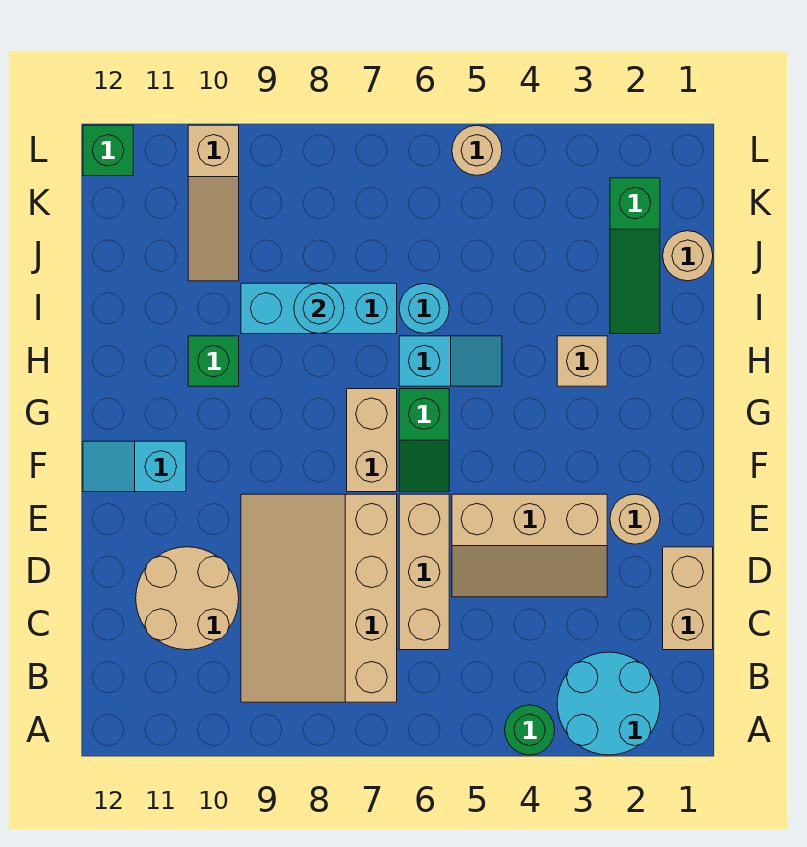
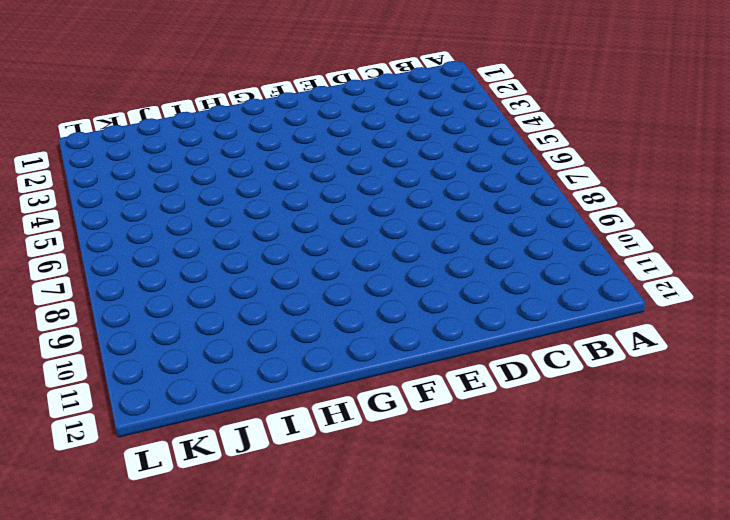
none -> cyan round brick A2:B3 level 1
none -> green round brick A4 level 1
none -> tan slope B7:E9 level 1 top 7

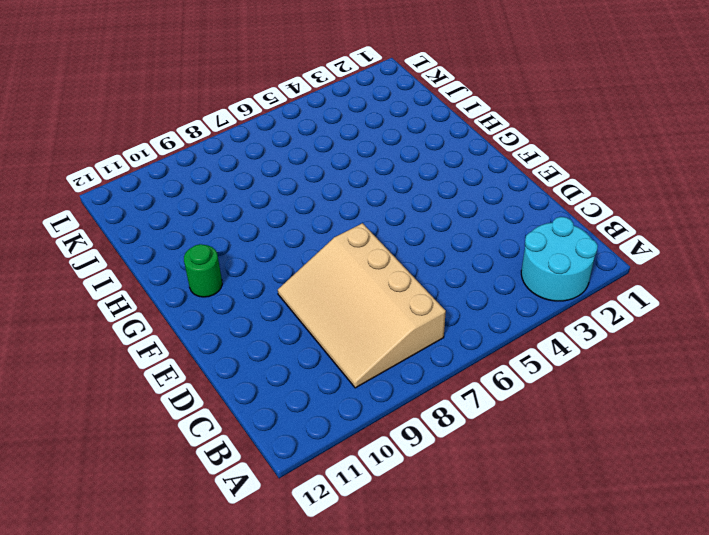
green round brick G11 level 1 -> green round brick A4 level 1
none -> tan brick C1:D1 level 1
none -> tan brick C6:E6 level 1
none -> tan round brick C10:D11 level 1

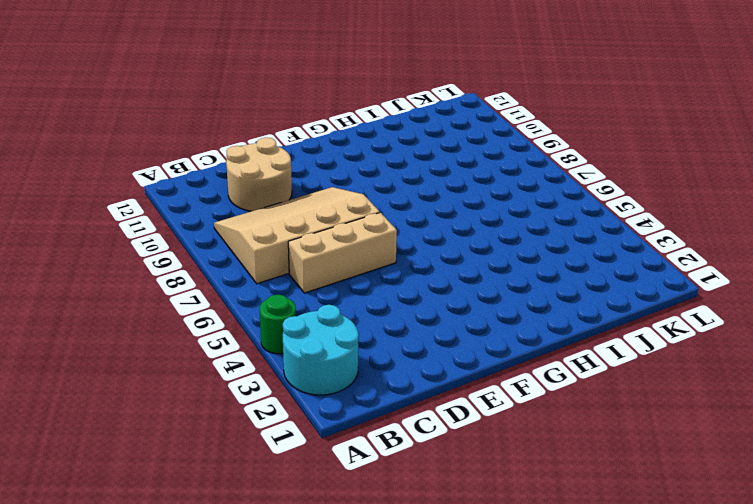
none -> tan brick C1:D1 level 1
none -> tan slope D3:E5 level 1 top E
none -> tan round brick E2 level 1

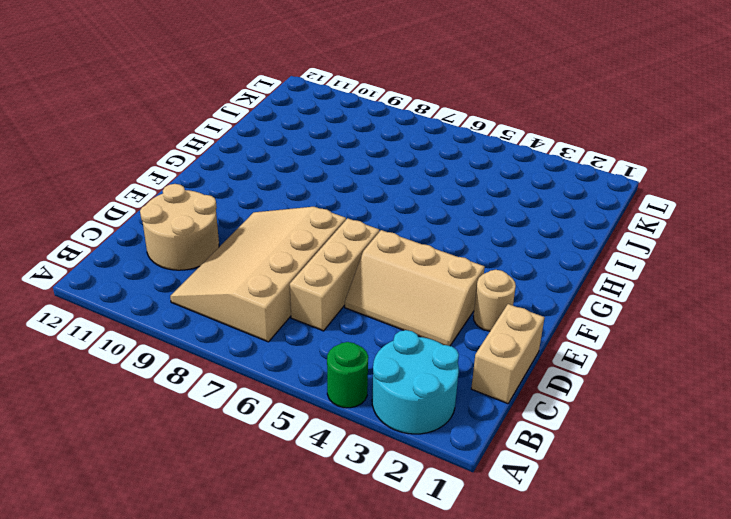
none -> green slope F6:G6 level 1 top G
none -> tan brick F7:G7 level 1
none -> cyan slope F11:F12 level 1 top 11

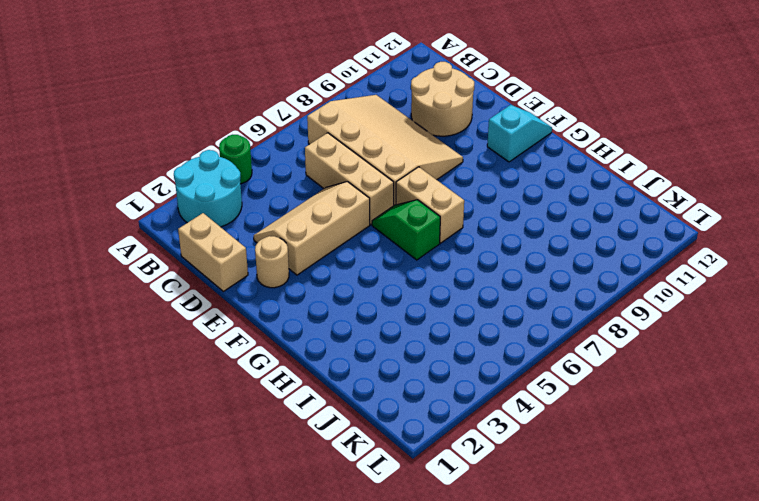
none -> tan brick H3 level 1
none -> cyan slope H5:H6 level 1 top 6
none -> green brick H10 level 1

